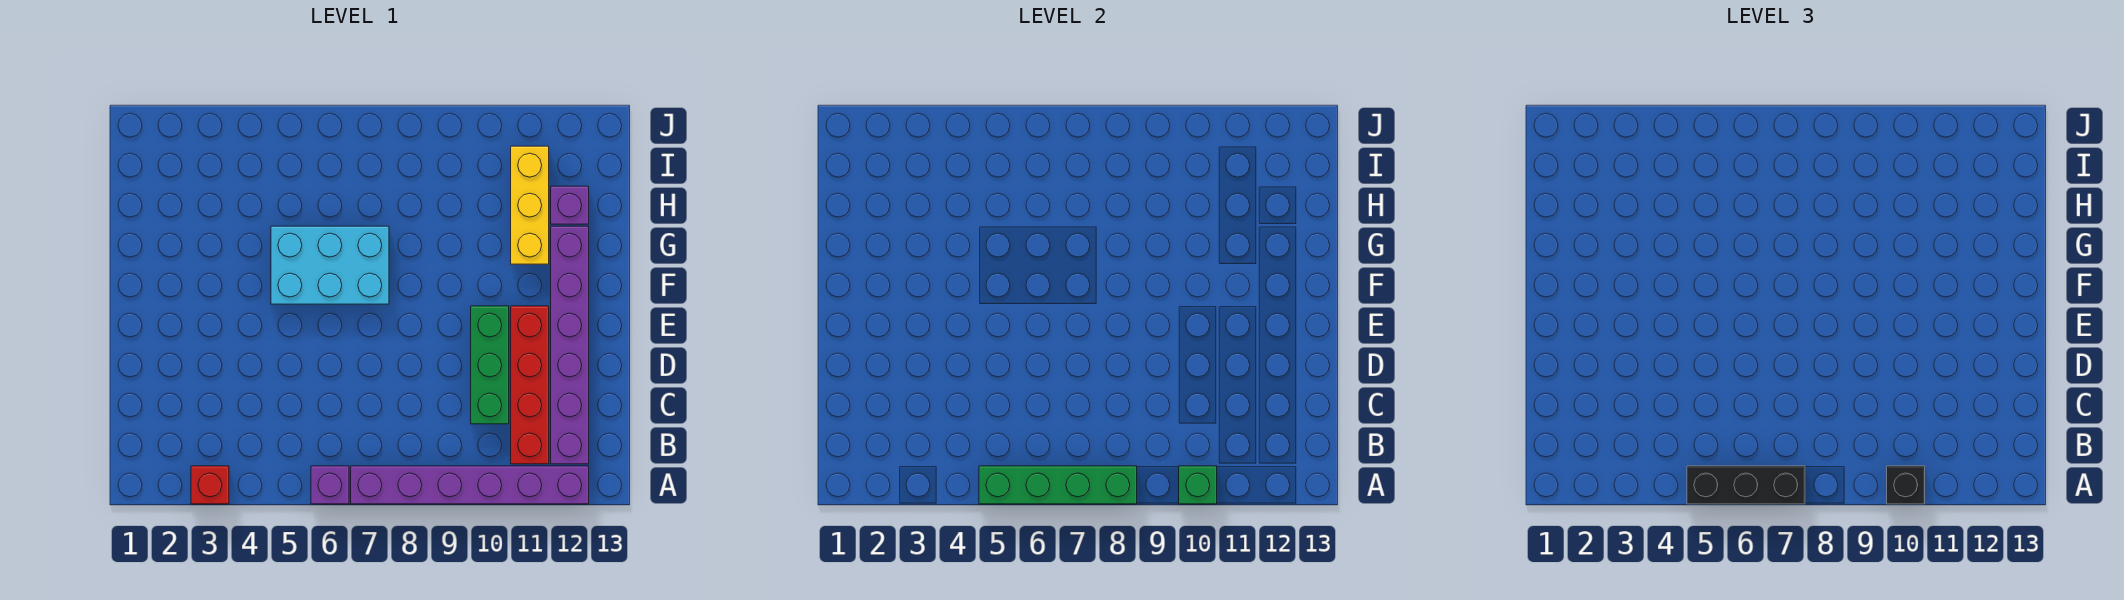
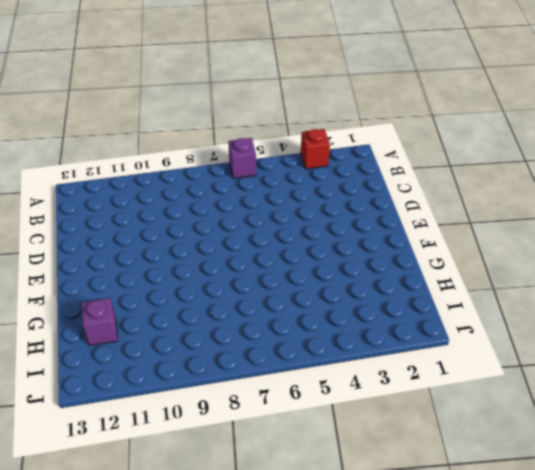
none -> purple brick A7:A12 level 1
none -> red brick B11:E11 level 1
none -> purple brick B12:G12 level 1

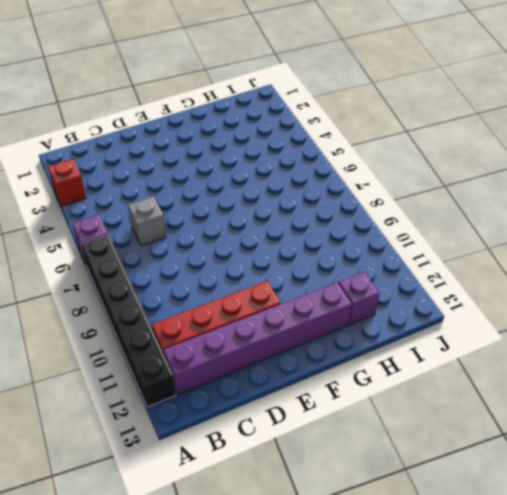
black brick A7:A12 level 1 -> purple brick A7:A12 level 1
grey brick C6 level 1 -> none
none -> green brick C10:E10 level 1
none -> cyan brick F5:G7 level 1
none -> yellow brick G11:I11 level 1

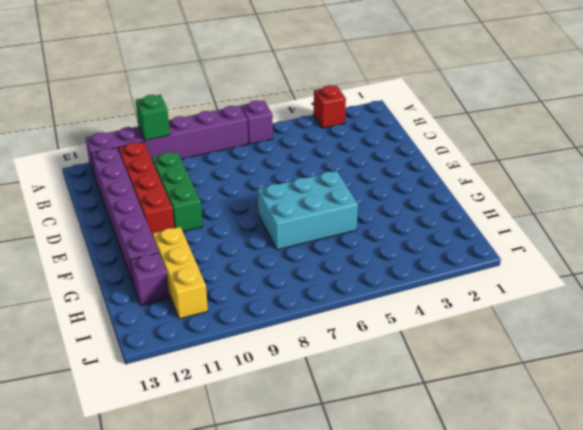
none -> green brick A5:A8 level 2
none -> black brick A5:A7 level 3
none -> black brick A10 level 3

